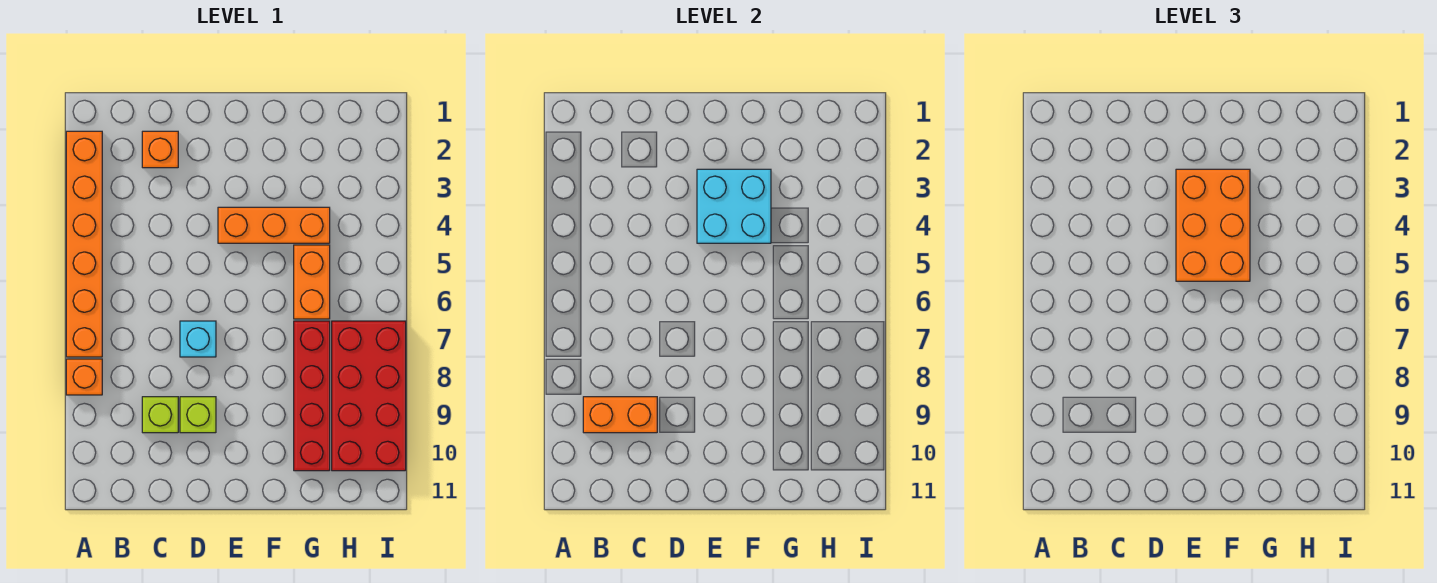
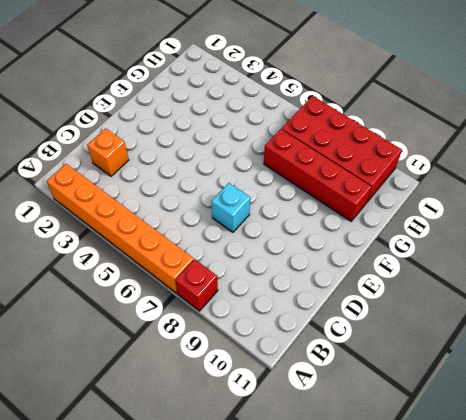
red brick A8 level 1 -> orange brick A8 level 1
none -> lime brick C9 level 1
none -> lime brick D9 level 1
none -> orange brick E4:G4 level 1

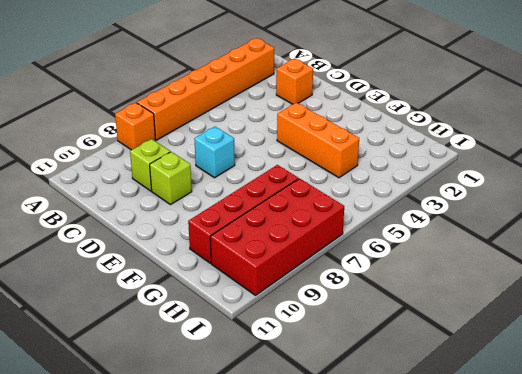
none -> orange brick G5:G6 level 1
none -> orange brick B9:C9 level 2
none -> cyan brick E3:F4 level 2

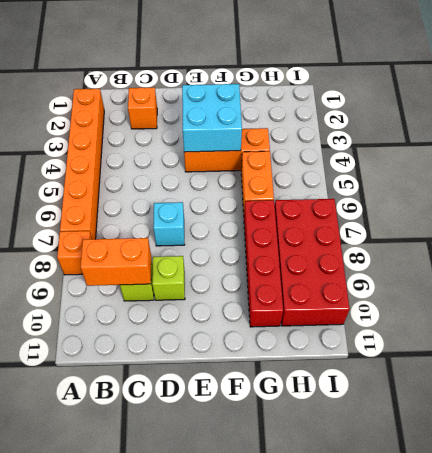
none -> orange brick E3:F5 level 3

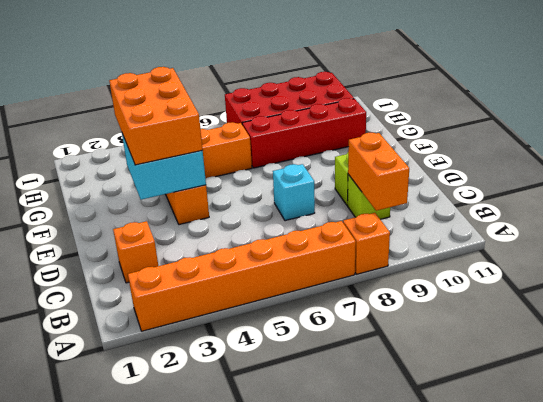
orange brick E3:G4 level 3 -> orange brick E3:F5 level 3

